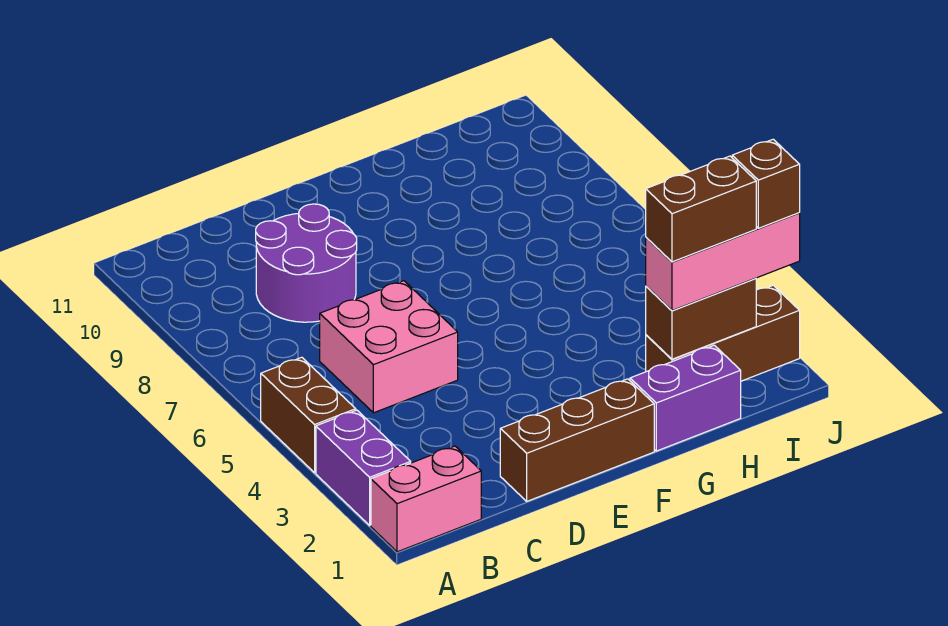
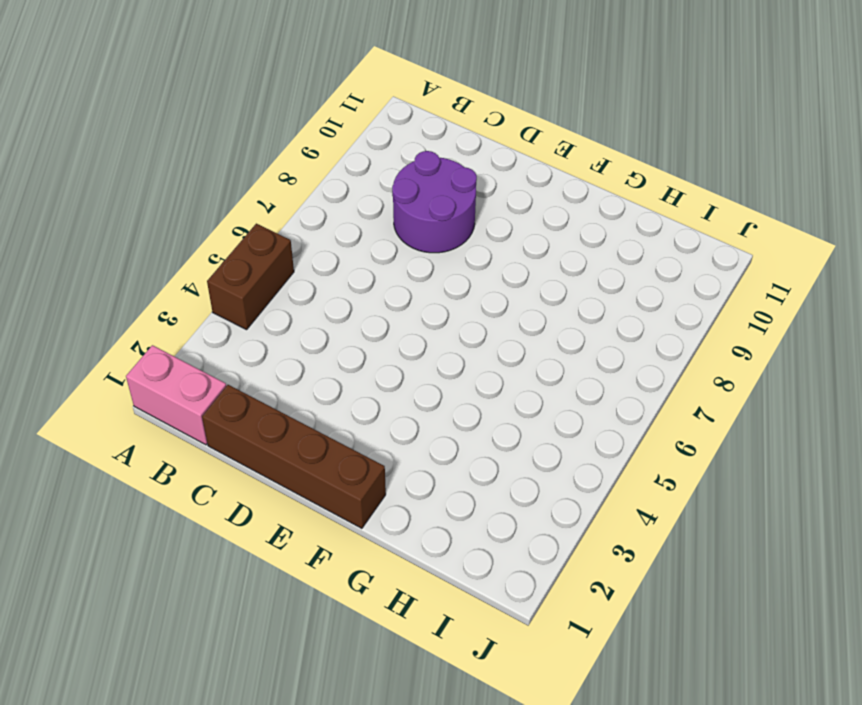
brown brick C1:F1 level 1 -> brown brick D1:F1 level 1
none -> purple brick A2:A3 level 1
none -> pink brick C5:D6 level 1
none -> purple brick G1:H1 level 1

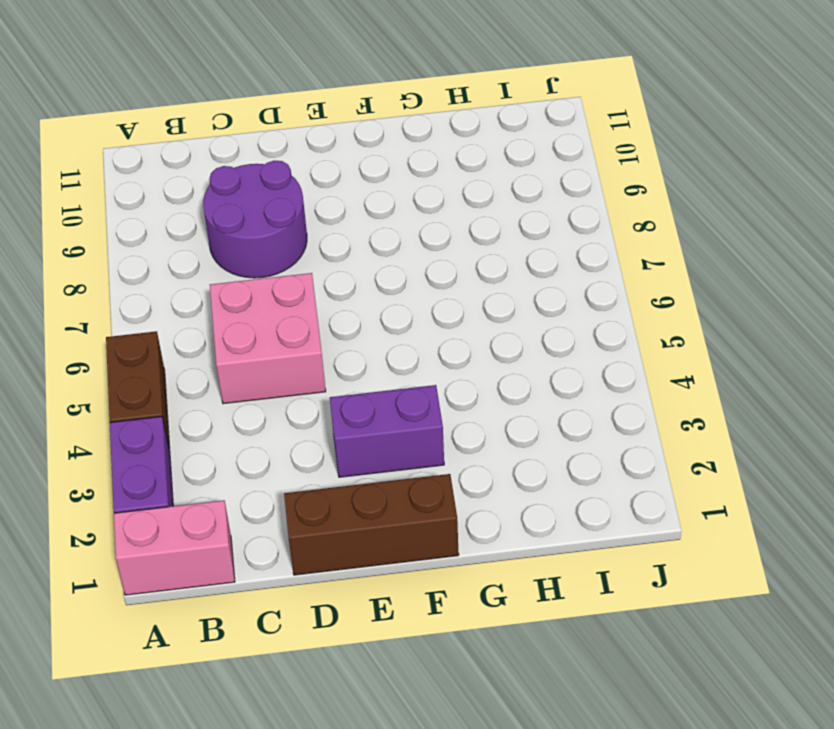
purple brick E3:F3 level 1 -> purple brick G1:H1 level 1
none -> brown brick H2:J2 level 1
none -> brown brick H2:I2 level 2
none -> pink brick H2:J2 level 3

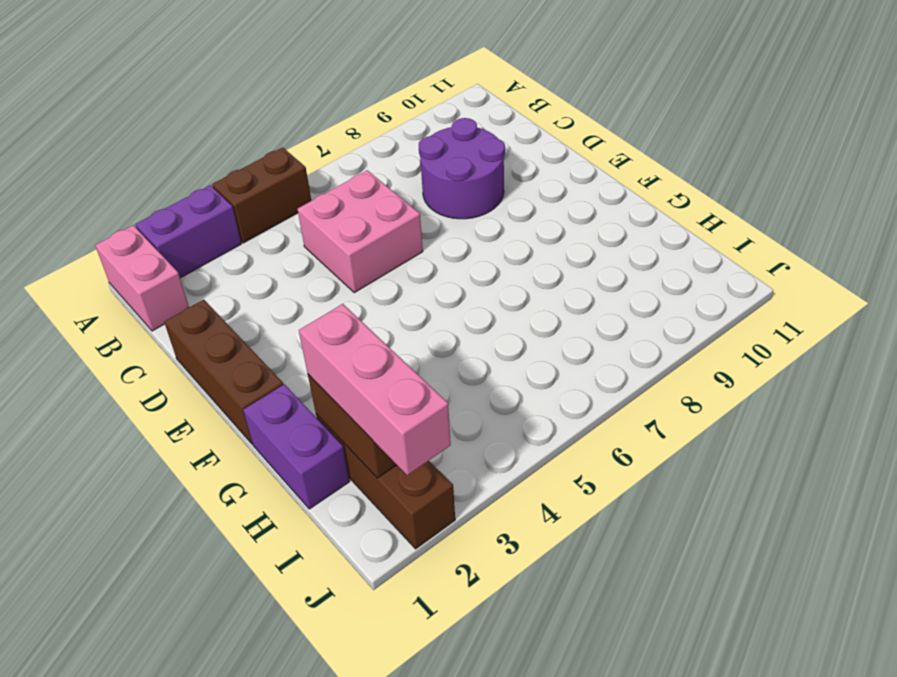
none -> brown brick H2:I2 level 4
none -> brown brick J2 level 4

